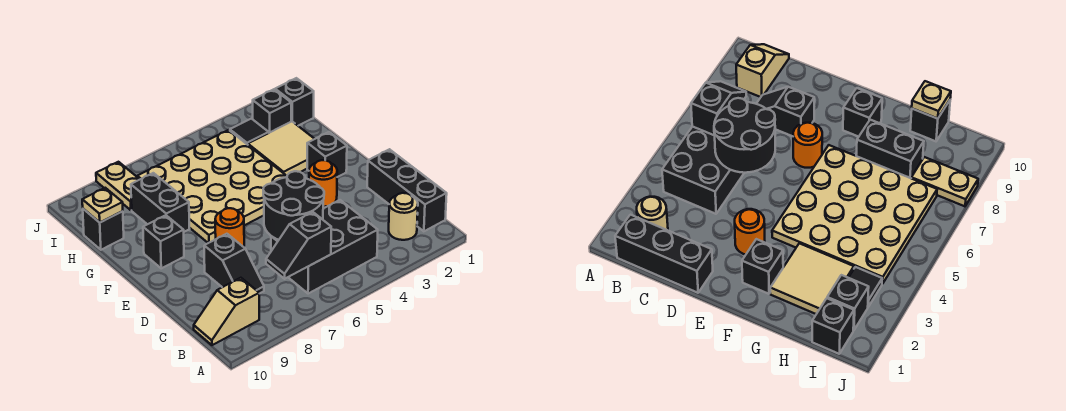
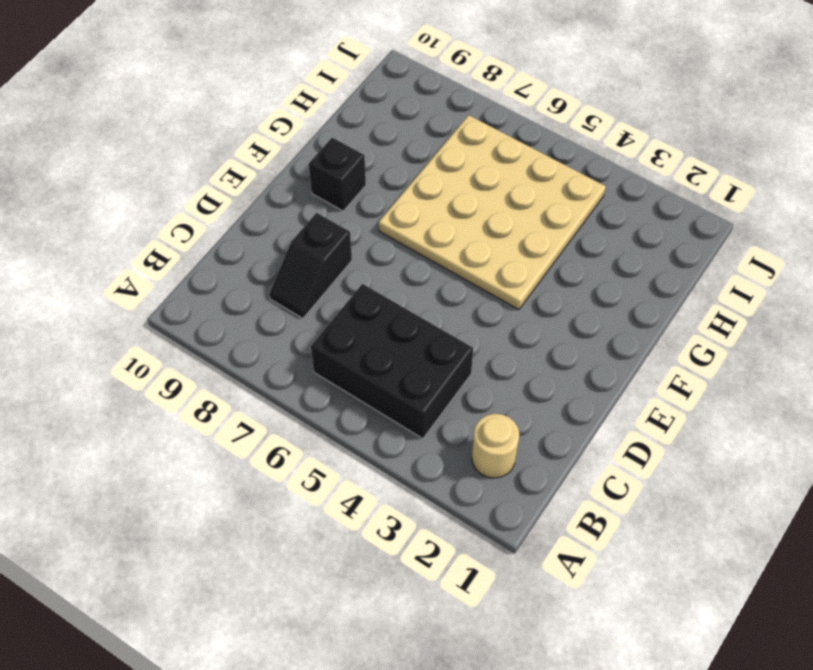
none -> black brick B1:D1 level 1
none -> tan slope B9:B10 level 1 top 9
none -> orange round brick E3 level 1

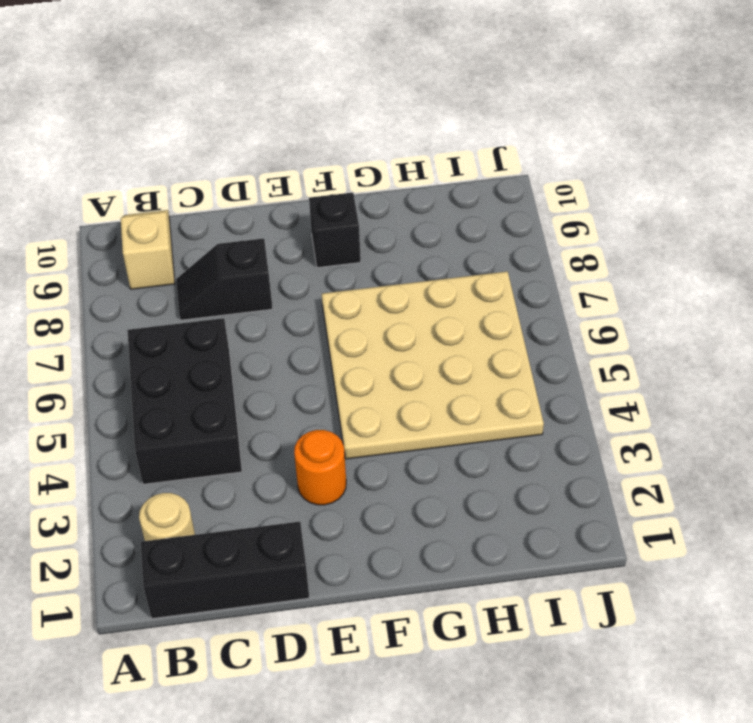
none -> orange round brick E7 level 1
none -> black brick F2 level 1
none -> tan tile G2:H3 level 1

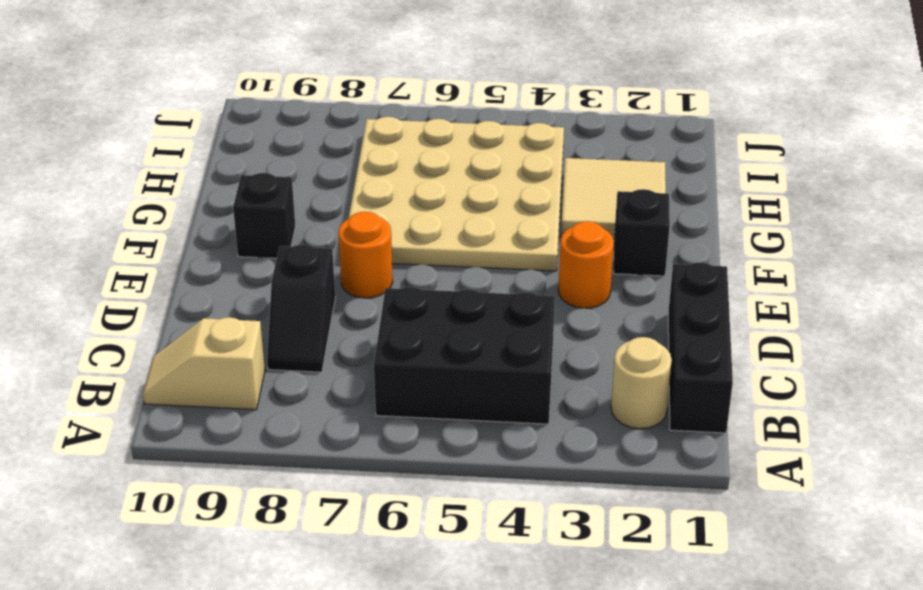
none -> black brick G8:H8 level 1
none -> black brick H10 level 1
none -> black brick I1 level 1

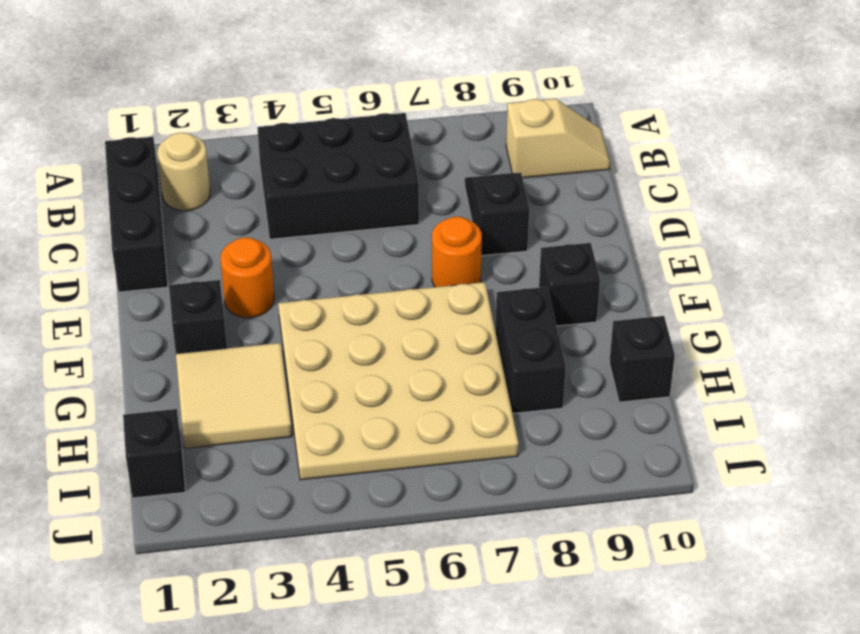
none -> black brick I2 level 1
none -> black tile I3 level 1
none -> tan plate I8:J8 level 1

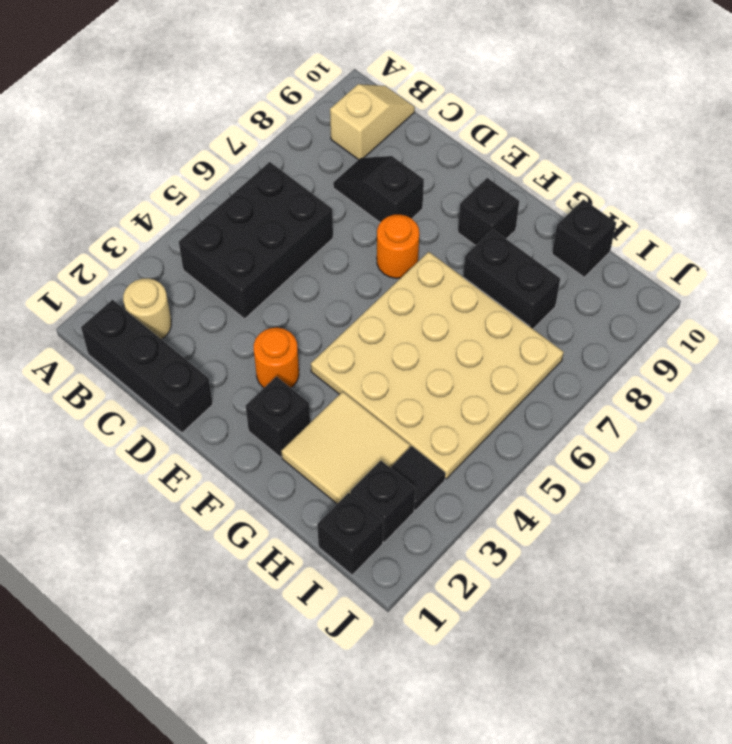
none -> tan plate I8:J8 level 1
none -> black slope B6:B7 level 2 top 6
none -> black round brick C5:D6 level 2

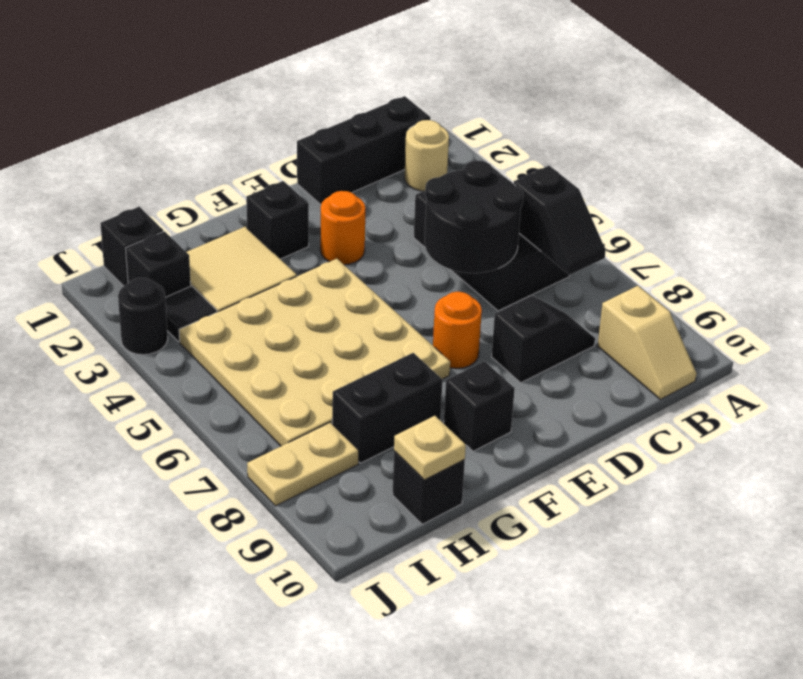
black round brick J3 level 1 -> none

